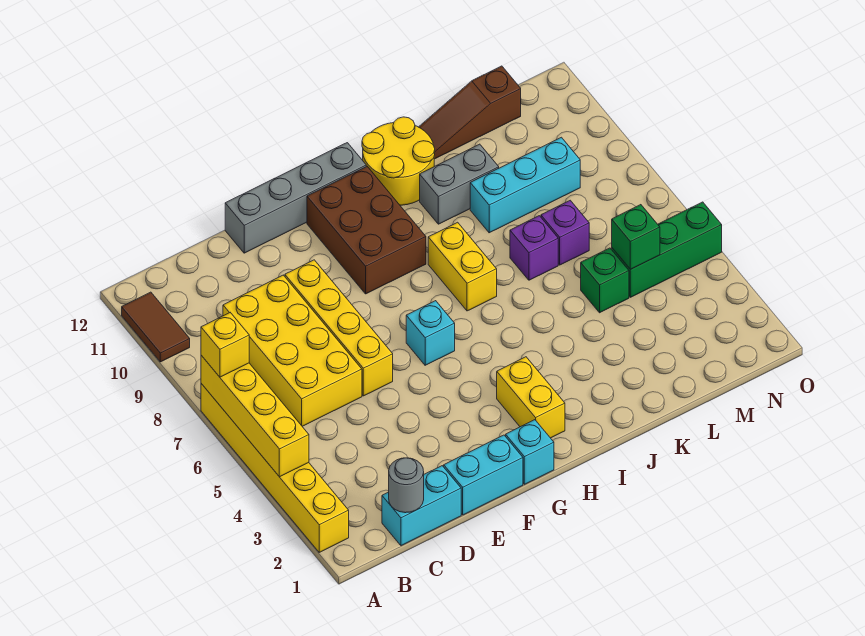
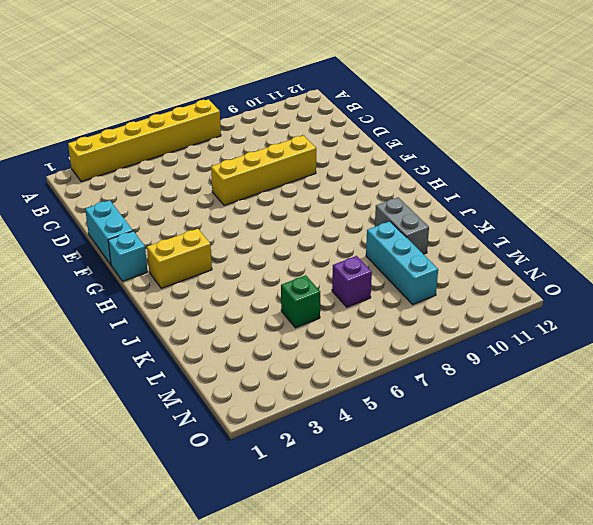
none -> brown tile A10:A11 level 1
none -> cyan brick C1:D1 level 1
none -> yellow brick C6:D9 level 1

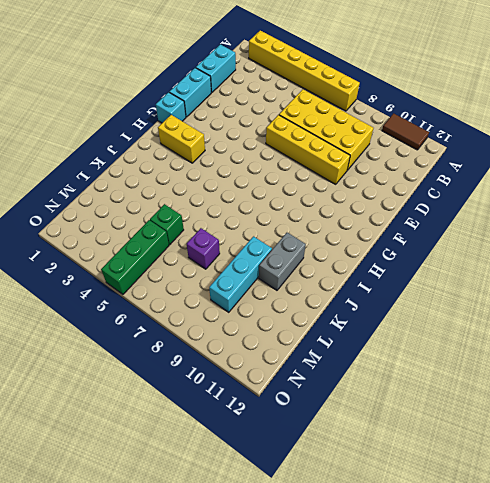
none -> grey brick E12:H12 level 1
none -> cyan brick G6 level 1
none -> brown brick G9:H11 level 1

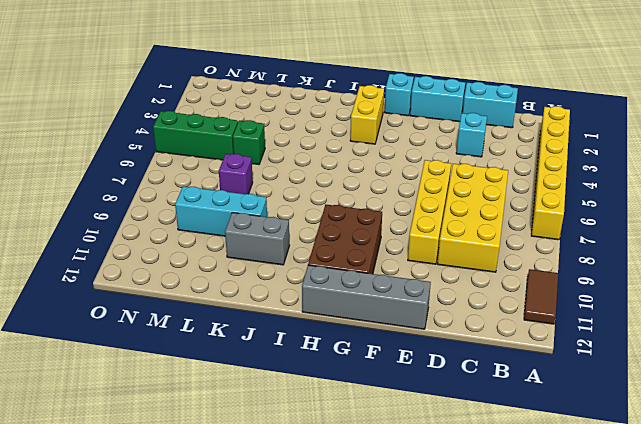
cyan brick D3 level 1 -> cyan brick G6 level 1
none -> yellow brick I7:I8 level 1
none -> yellow round brick I11:J12 level 1
none -> purple brick K7 level 1

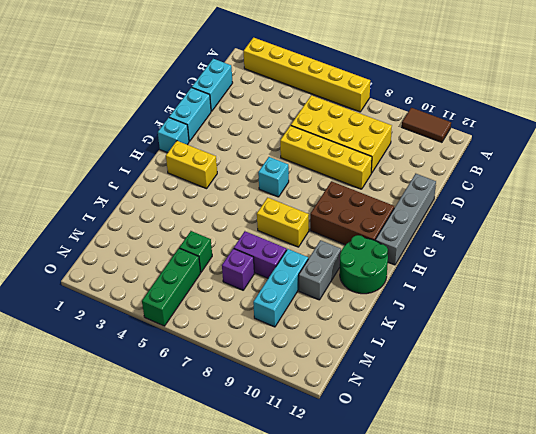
green round brick I11:J12 level 1 -> yellow round brick I11:J12 level 1
purple brick K7:K8 level 1 -> purple brick K7 level 1
none -> brown slope K12:M12 level 1 top M
none -> yellow brick A4:A7 level 2
none -> grey round brick C1 level 2

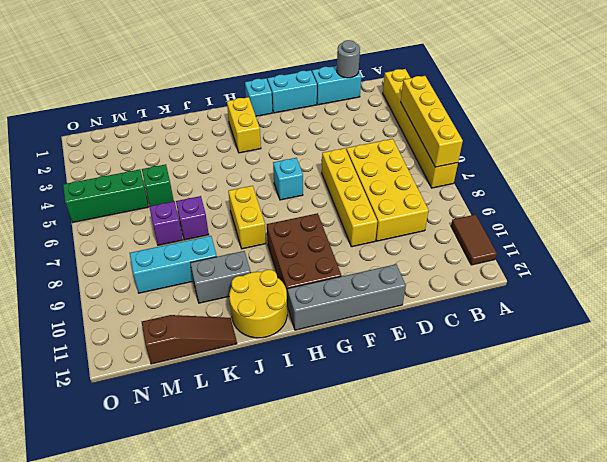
none -> green brick M5 level 2
none -> yellow brick A7 level 3

